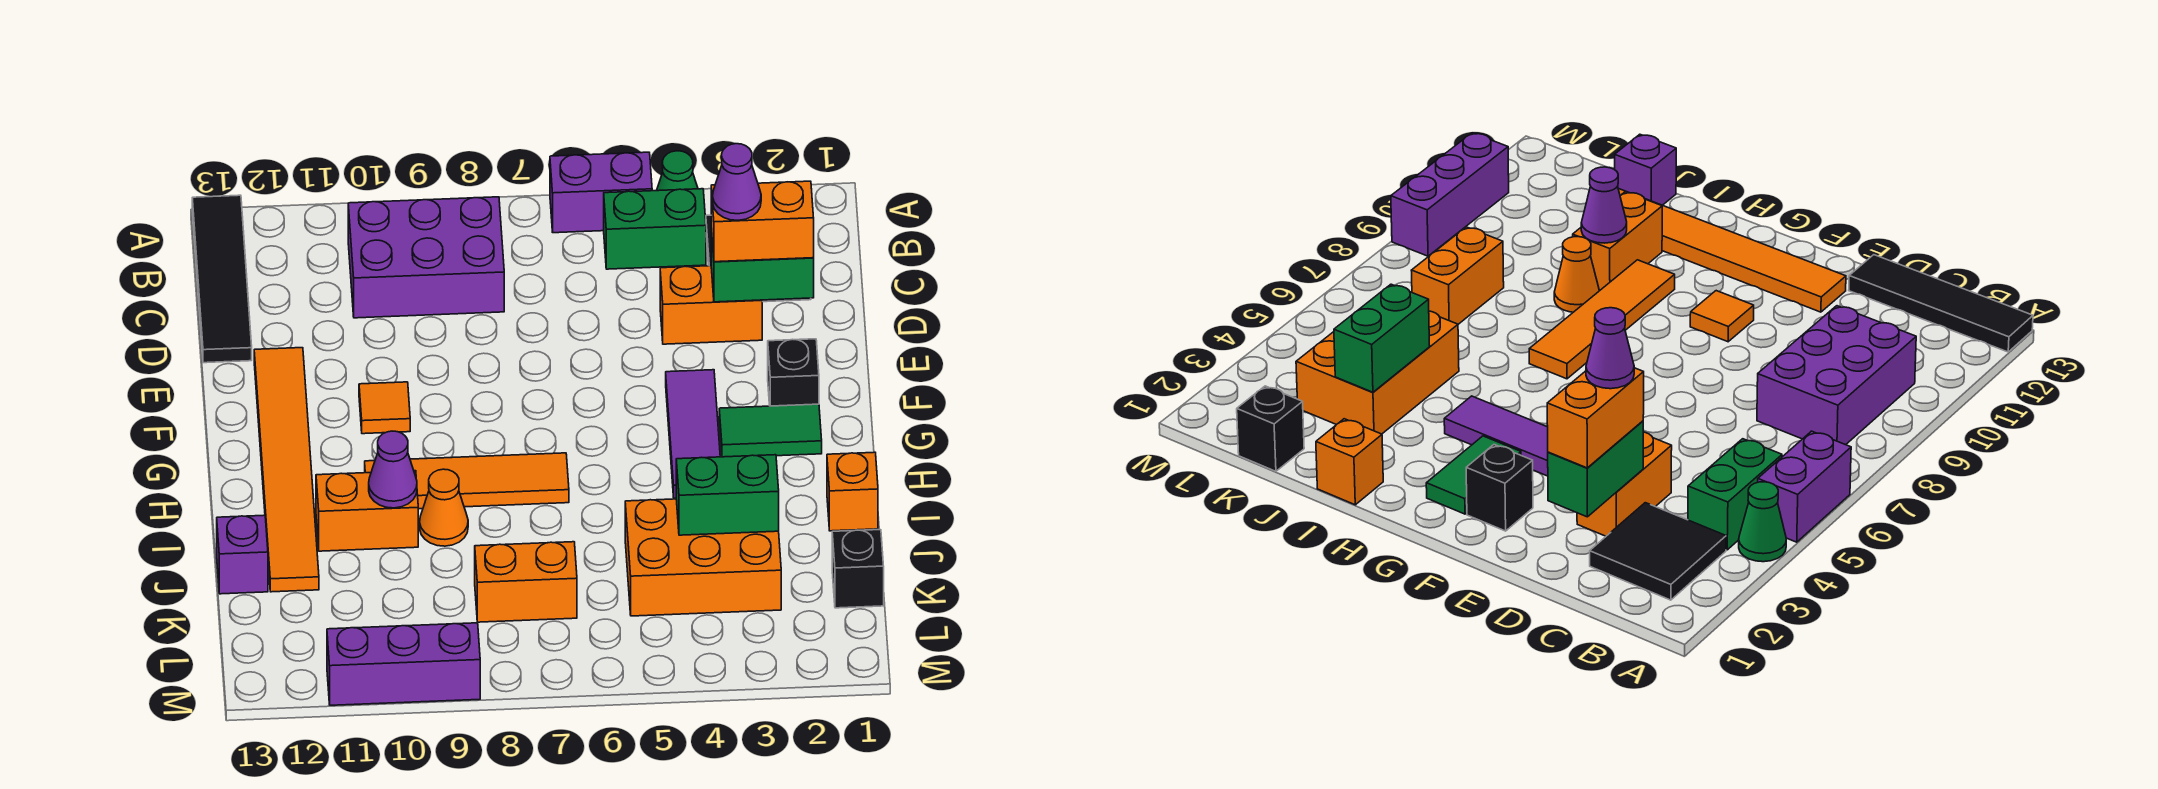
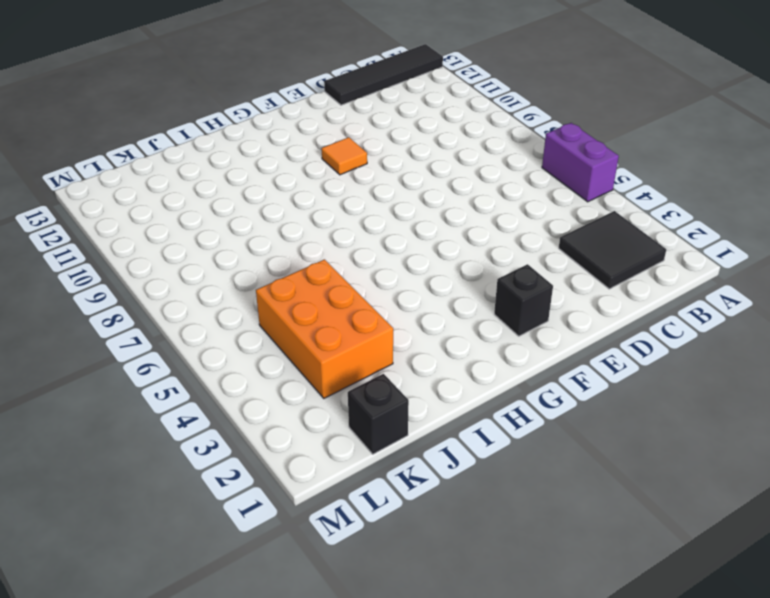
none -> green cone A4 level 1
none -> green brick B4:B5 level 1
none -> purple brick B8:C10 level 1

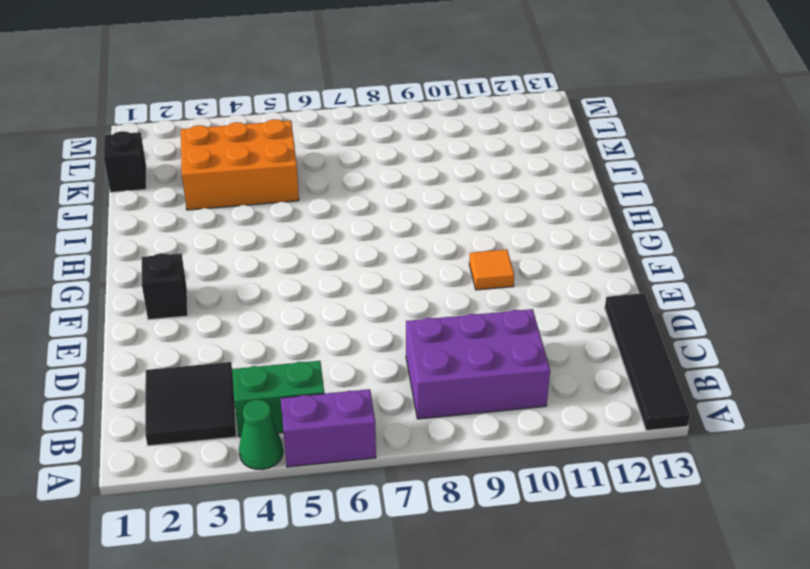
none -> orange brick D3:D4 level 1
none -> orange tile E12:J12 level 1
none -> purple tile F4:H4 level 1

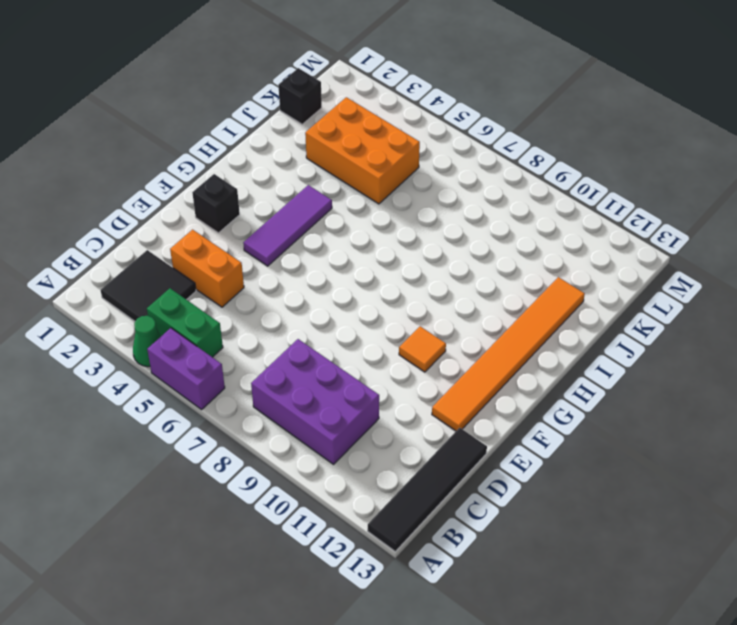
none -> green tile G2:G3 level 1
none -> orange tile H7:H10 level 1
none -> orange brick I1 level 1

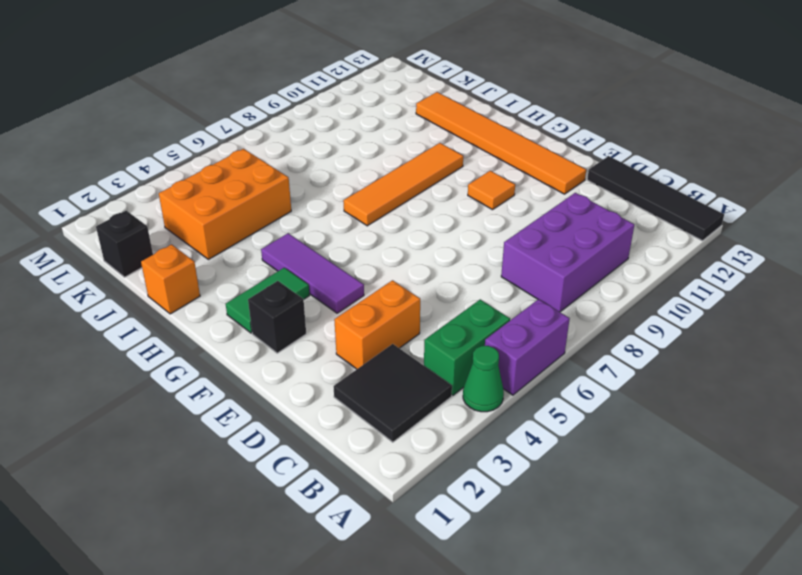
none -> orange cone I9 level 1
none -> orange brick I10:I11 level 1
none -> purple brick J13 level 1

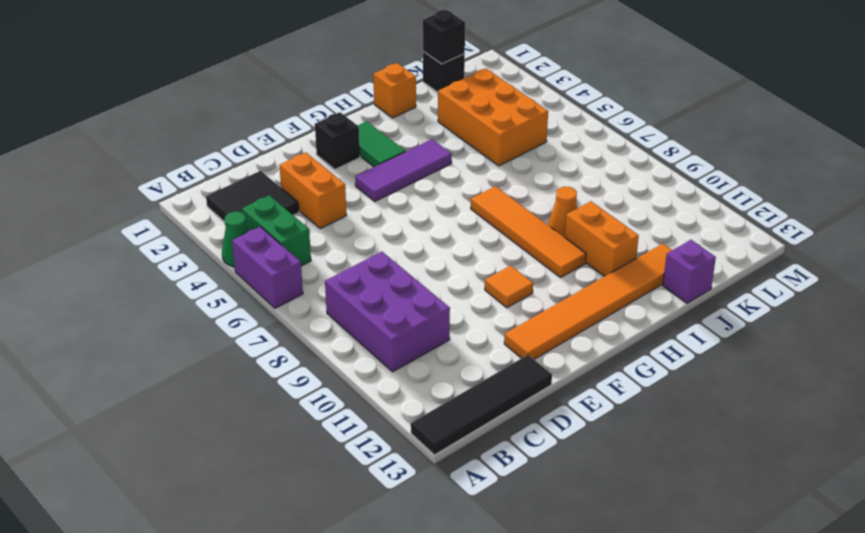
black brick K1 level 2 -> none
none -> orange brick K7:K8 level 1
none -> purple brick M9:M11 level 1
none -> green brick D2:D3 level 2

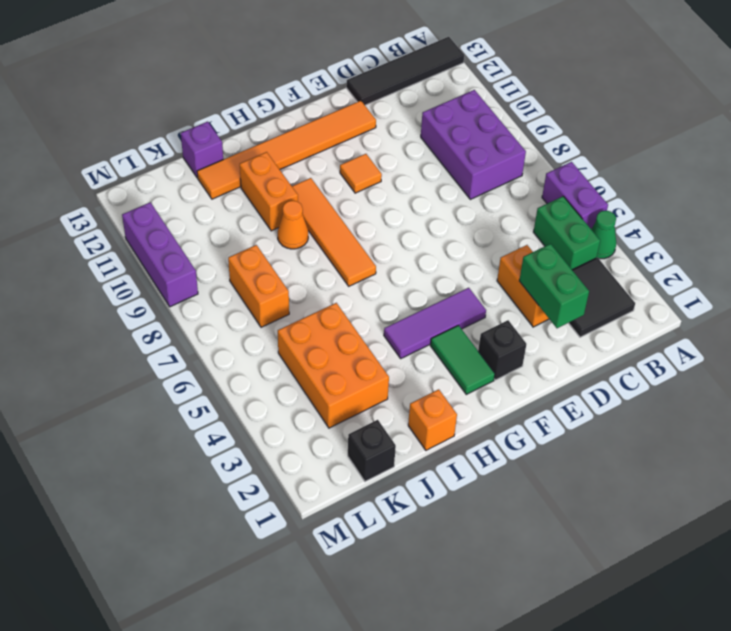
none -> purple cone I10 level 2
none -> green brick J3:J4 level 2
none -> orange brick D2:D3 level 3

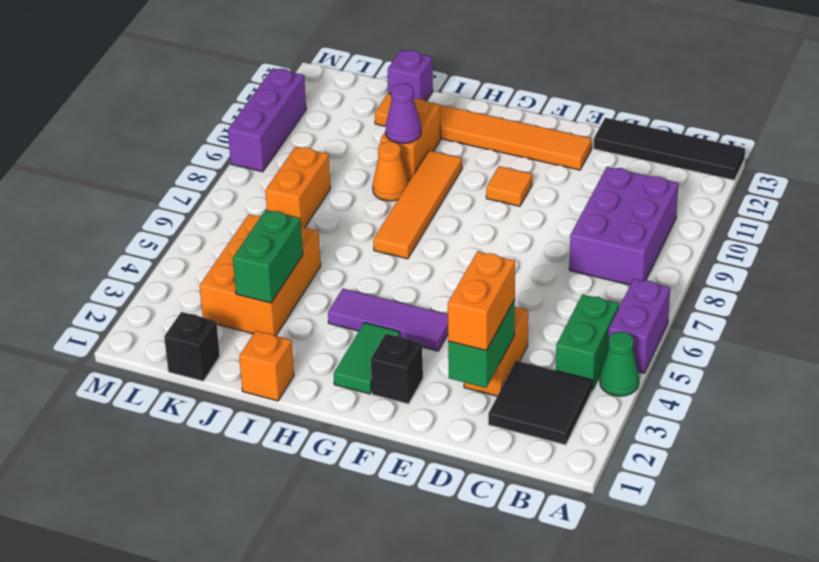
none -> purple cone D3 level 4

